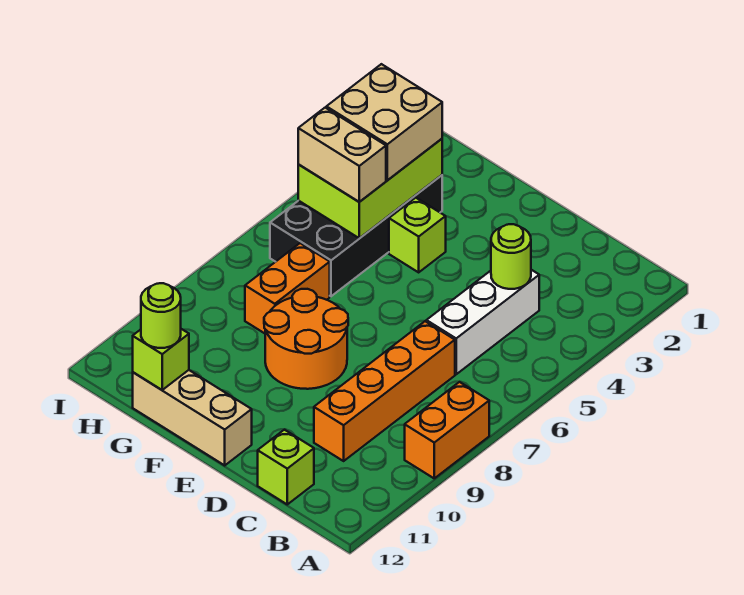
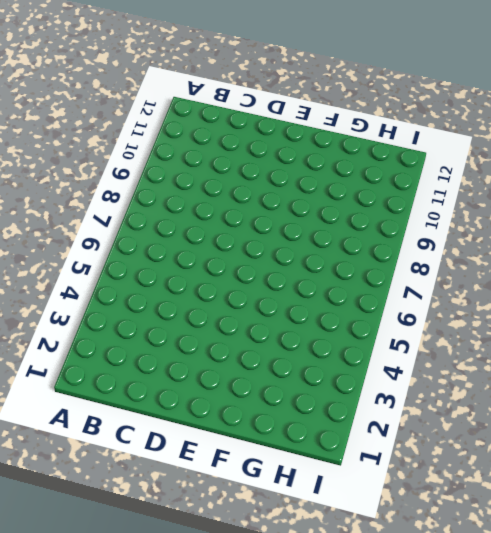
none -> orange brick A8:A9 level 1
none -> white brick C4:C6 level 1
none -> orange brick C7:C10 level 1

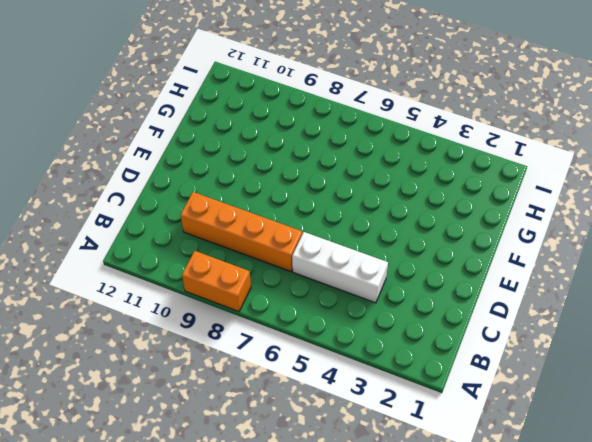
none -> lime brick C12 level 1
none -> orange round brick E8:F9 level 1
none -> tan brick E12:G12 level 1

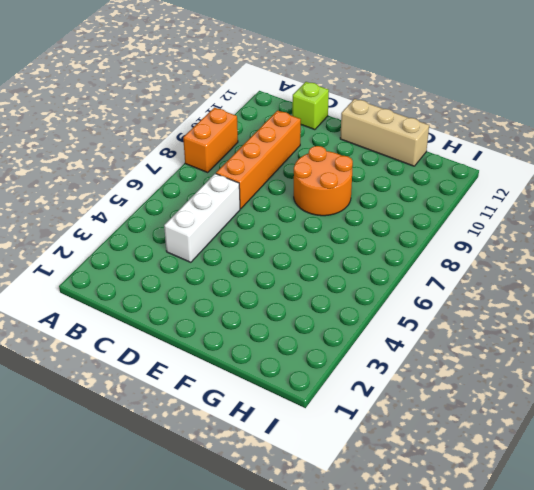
none -> lime brick F4 level 1
none -> black brick G3:H6 level 1
none -> orange brick G7:G8 level 1

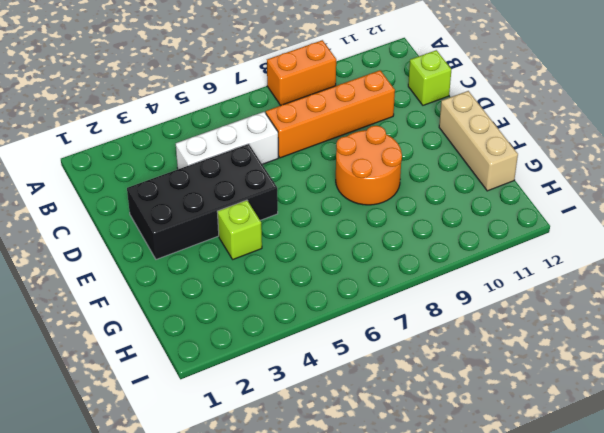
black brick D2:E5 level 1 -> black brick G3:H6 level 1
none -> orange brick G7:G8 level 1
none -> lime round brick C4 level 2
none -> lime brick G3:H5 level 2

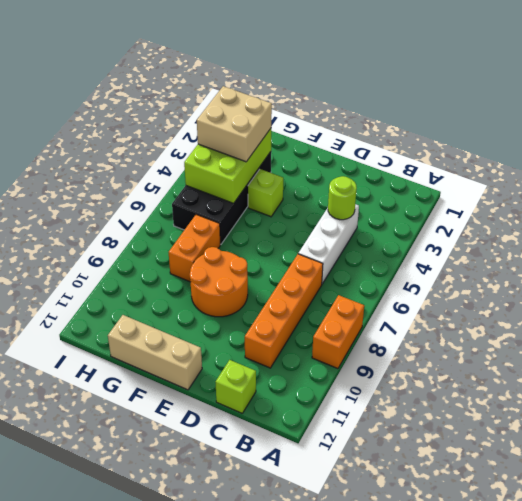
none -> lime brick G12 level 2
none -> tan brick G5:H5 level 3
none -> lime round brick G12 level 3

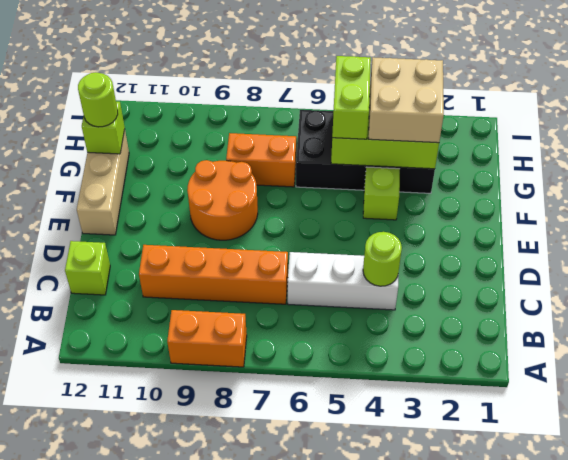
lime brick G5:H5 level 3 -> tan brick G5:H5 level 3

